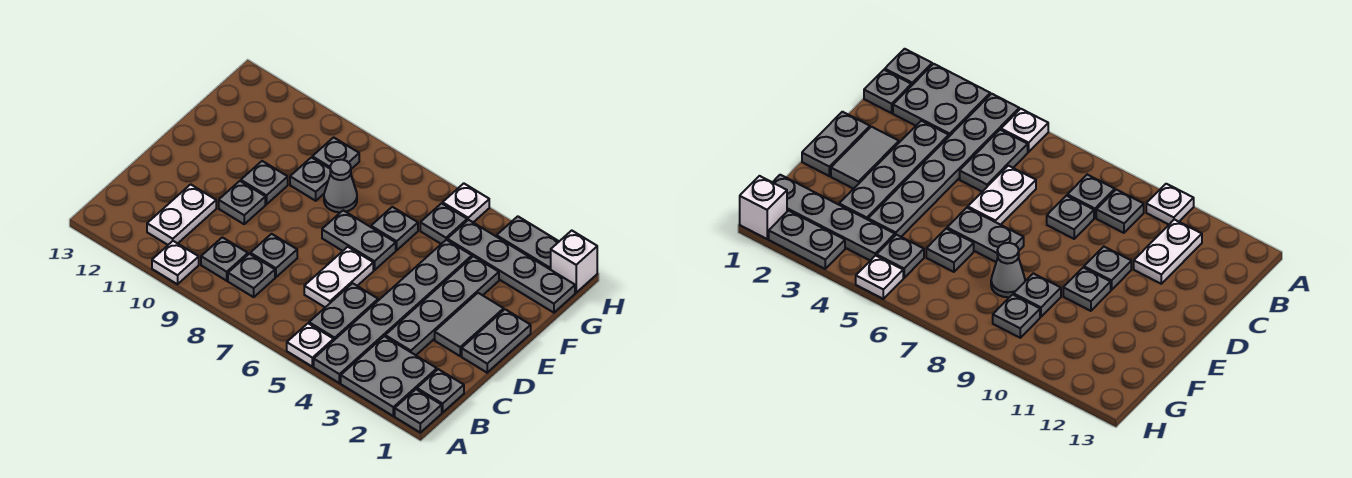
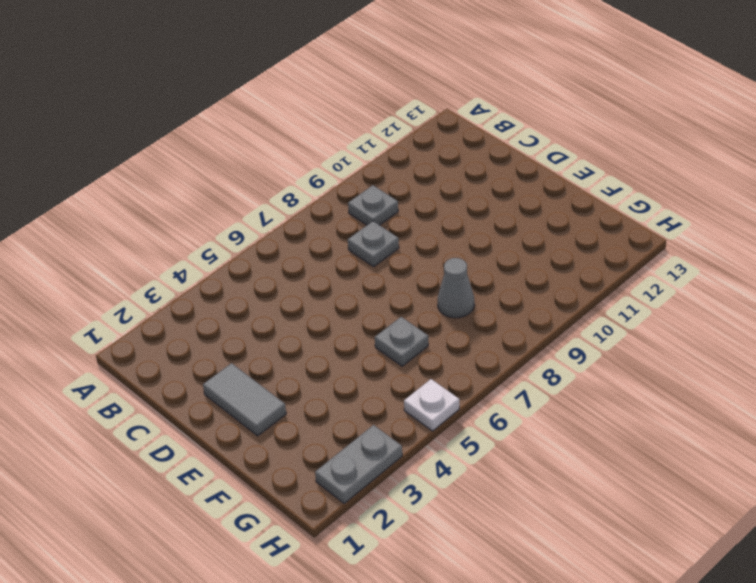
none -> grey plate A1 level 1
none -> grey plate A2:B3 level 1
none -> grey plate A4:F4 level 1

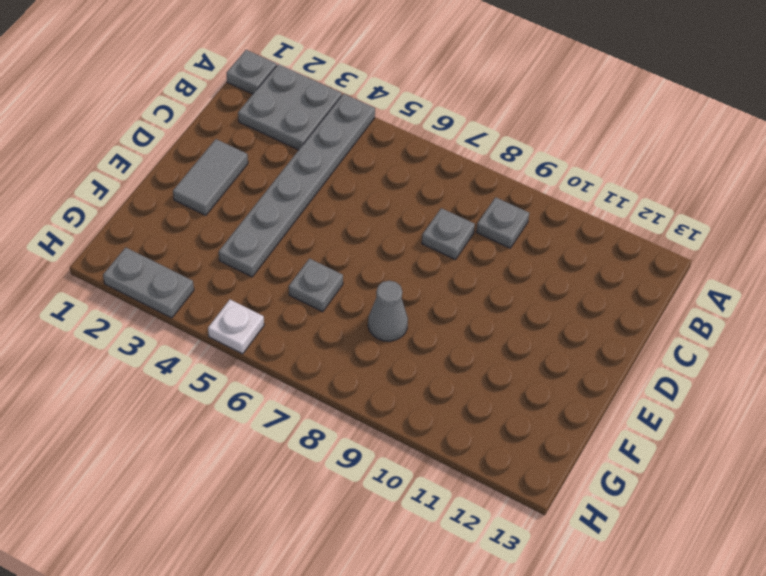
none -> white plate A5 level 1
none -> white plate A10 level 1
none -> grey plate B1 level 1

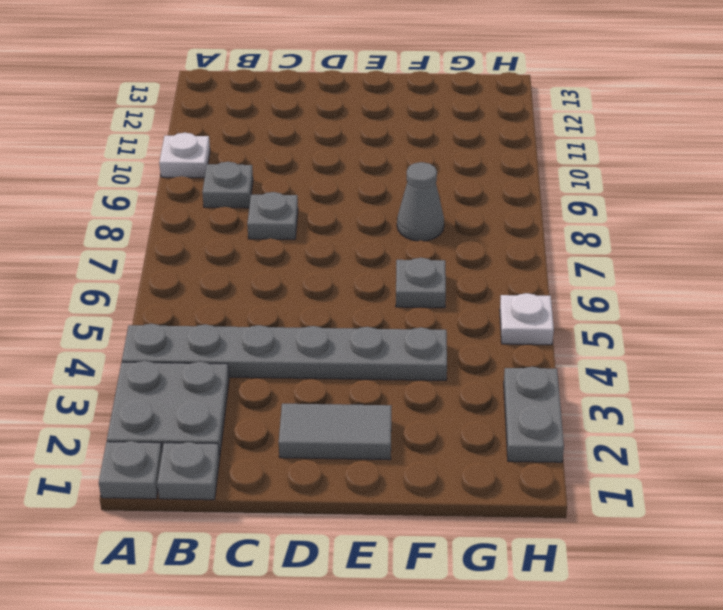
none -> white plate A5 level 1
none -> grey plate B5:C5 level 1
none -> grey plate B8 level 1

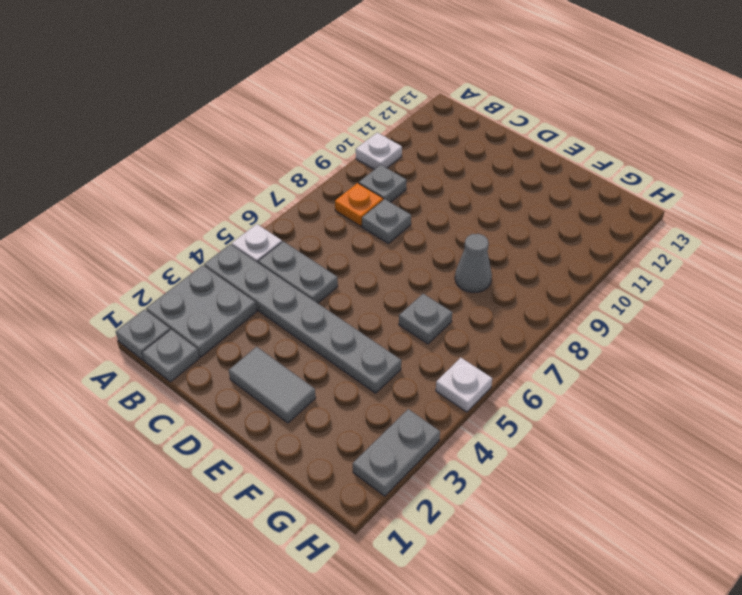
orange plate B8 level 1 -> grey plate B8 level 1
none -> white plate B11:C11 level 1
none -> grey plate C3:F3 level 1
none -> white plate C6:D6 level 1

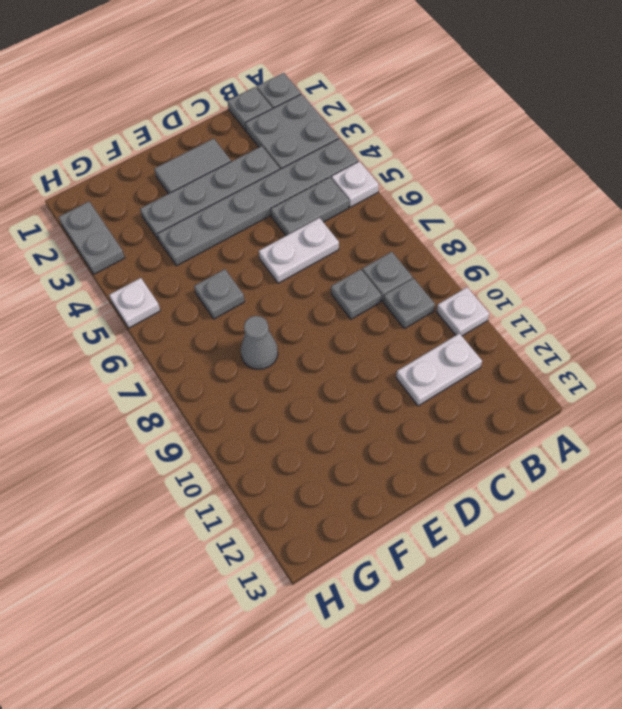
none -> grey plate D1:E1 level 1
none -> grey plate D10 level 1
none -> grey plate E6:E7 level 1

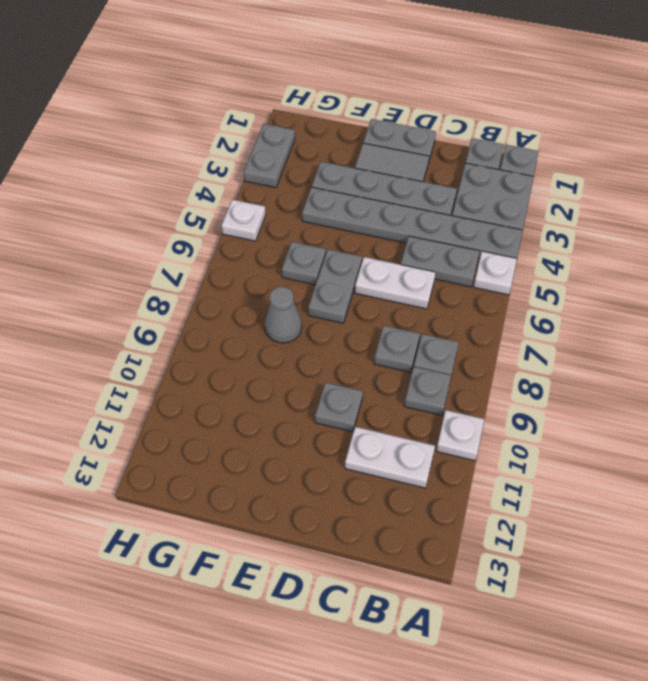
none -> grey plate E10 level 1
none -> grey plate F9 level 1
none -> grey plate G1:G4 level 1

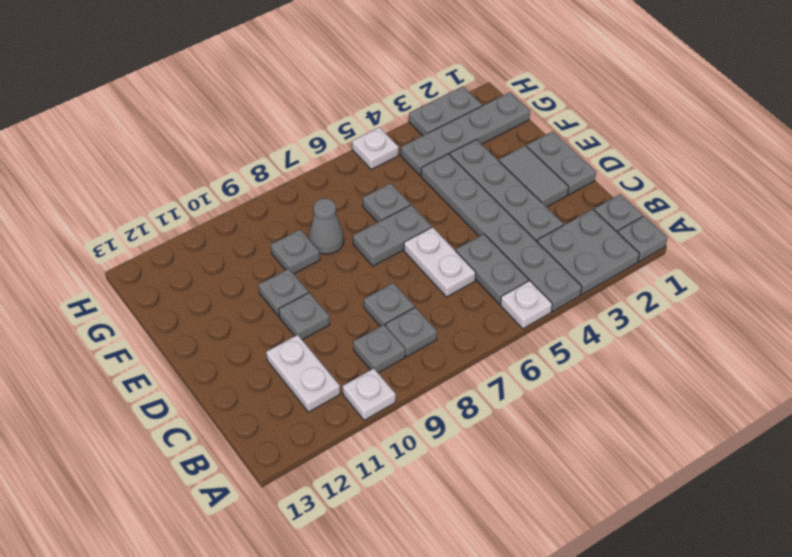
none -> grey plate G5 level 1
none -> grey plate G9 level 1
none -> white brick H1 level 1

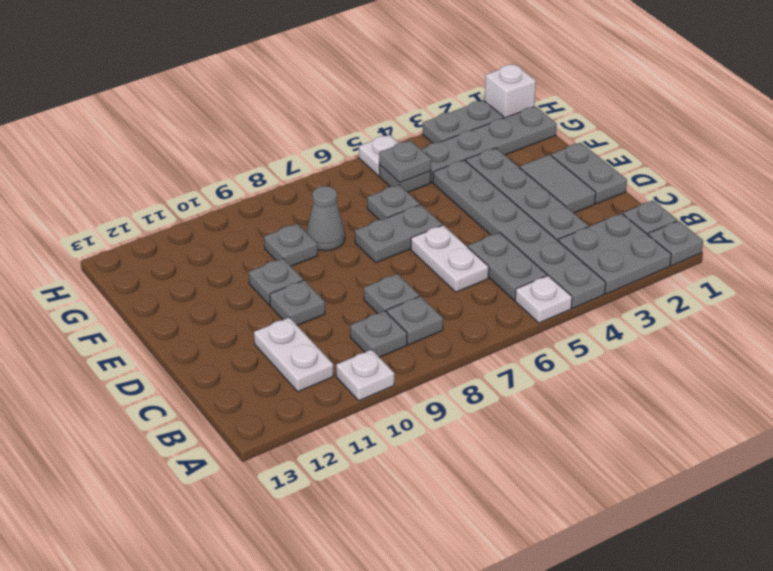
grey plate G5 level 2 -> grey plate G9 level 1

